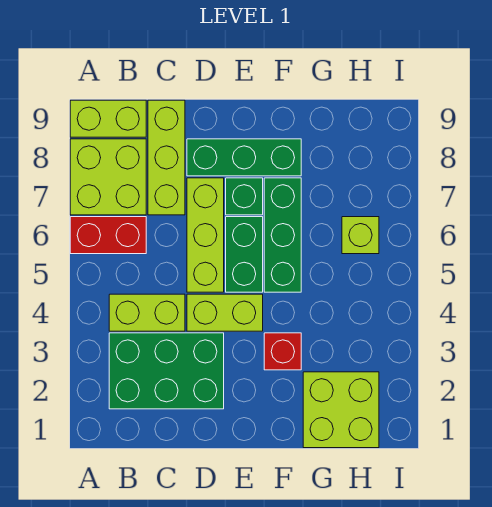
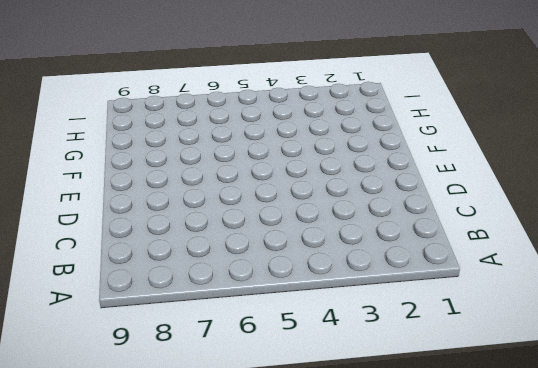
none -> red brick A6:B6 level 1
none -> lime brick A7:B8 level 1
none -> lime brick A9:B9 level 1

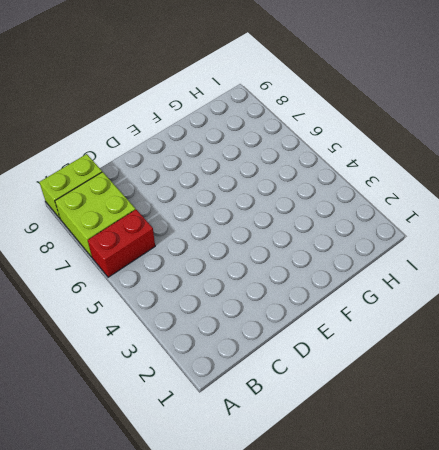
none -> green brick B2:D3 level 1
none -> lime brick B4:C4 level 1
none -> lime brick C7:C9 level 1

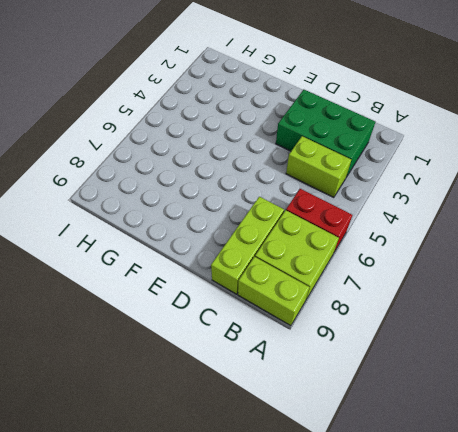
none -> lime brick D4:E4 level 1
none -> lime brick D5:D7 level 1
none -> green brick D8:F8 level 1

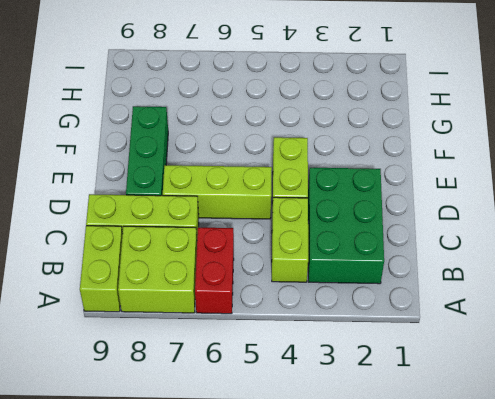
none -> green brick E5:E6 level 1
none -> green brick E7 level 1
none -> red brick F3 level 1

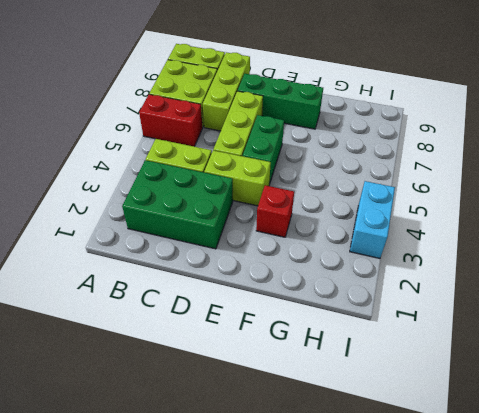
cyan brick I3:I4 level 1 -> none
none -> green brick E7 level 1
none -> green brick F5:F7 level 1
none -> lime brick G1:H2 level 1

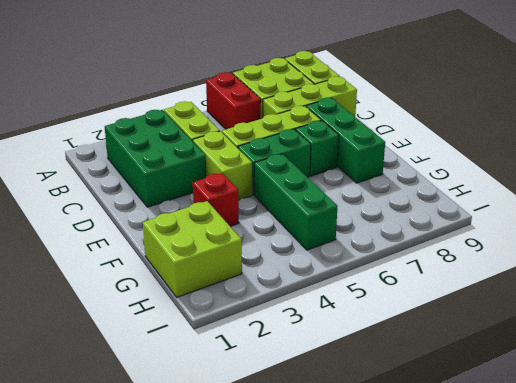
green brick F5:H5 level 1 -> green brick F5:F7 level 1
none -> lime brick H6 level 1

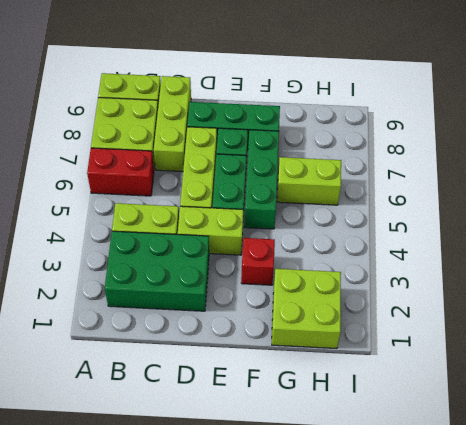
lime brick G6:H6 level 1 -> lime brick H6 level 1

